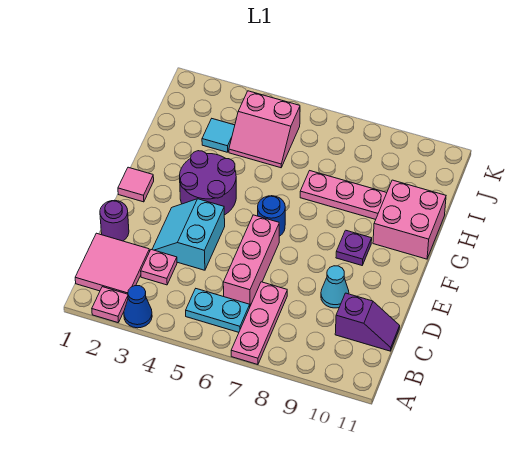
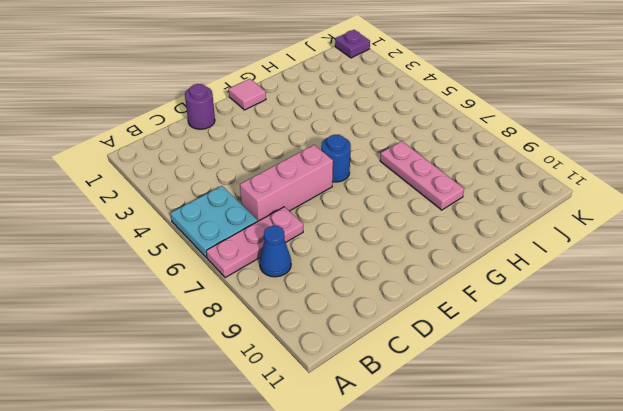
cyan plate A5:B6 level 1 -> cyan plate B5:B6 level 1
blue cone B8 level 1 -> blue cone A3 level 1
purple plate K1 level 1 -> purple plate F9 level 1
none -> pink plate A2 level 1
none -> pink tile B1:C2 level 1
none -> pink plate C3 level 1

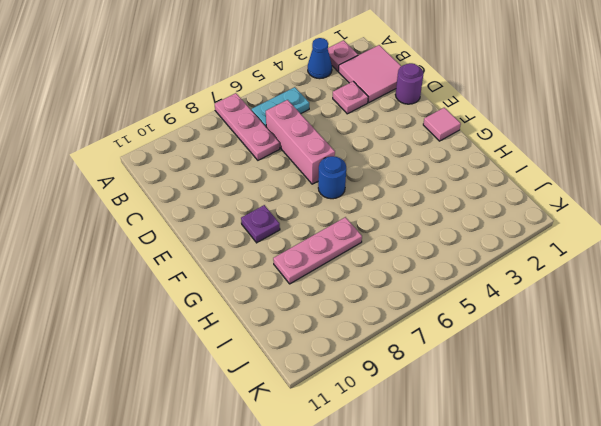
none -> purple slope C10:C11 level 1 top 10
none -> cyan slope D3:E4 level 1 top 4
none -> cyan cone D9 level 1

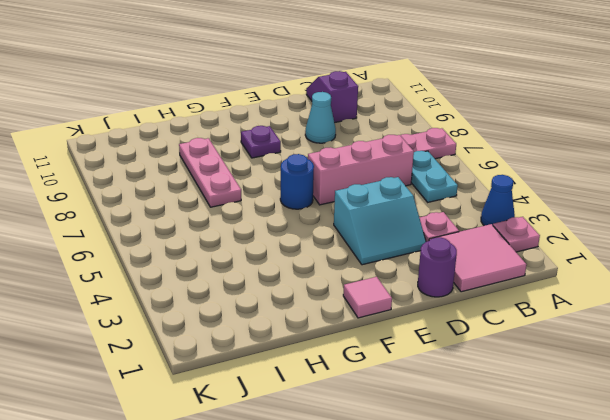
none -> purple round brick F3:G4 level 1
none -> pink brick G10:H11 level 1
none -> cyan tile I3 level 1

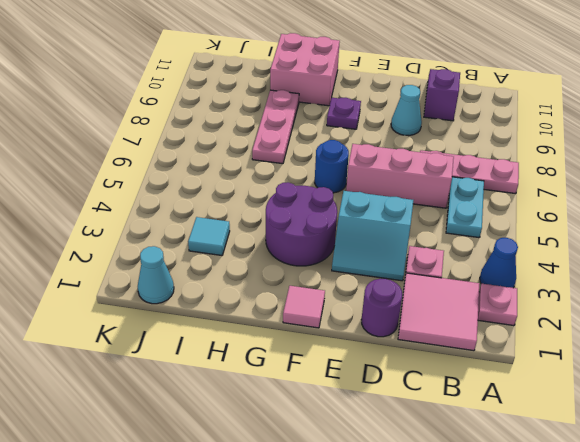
cyan cone J1 level 1 -> none
none -> pink slope I4:J5 level 1 top J

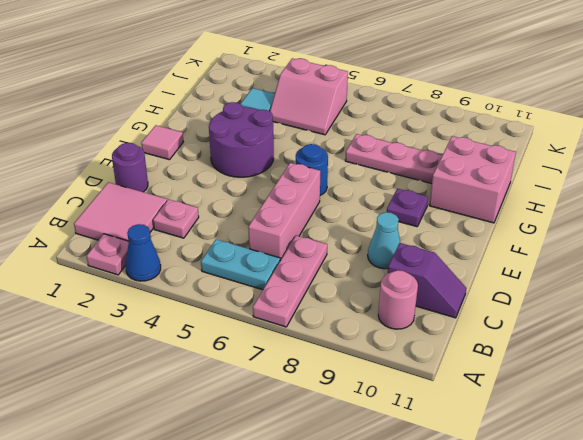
pink round brick B10 level 1 -> none
none -> cyan slope D3:E4 level 1 top 4

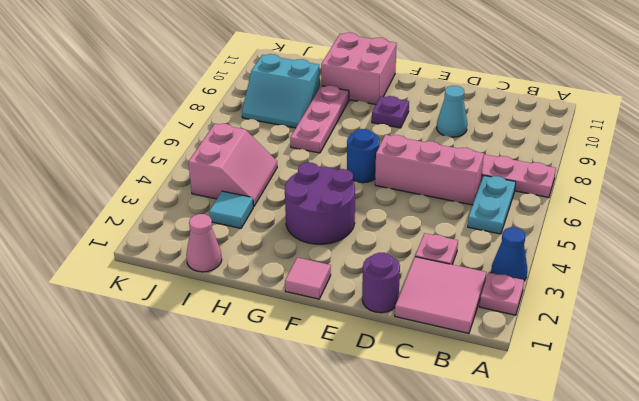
pink cone I1 level 1 -> none
cyan slope I8:J9 level 1 top 9 -> cyan slope D3:E4 level 1 top 4
none -> purple slope C10:C11 level 1 top 10

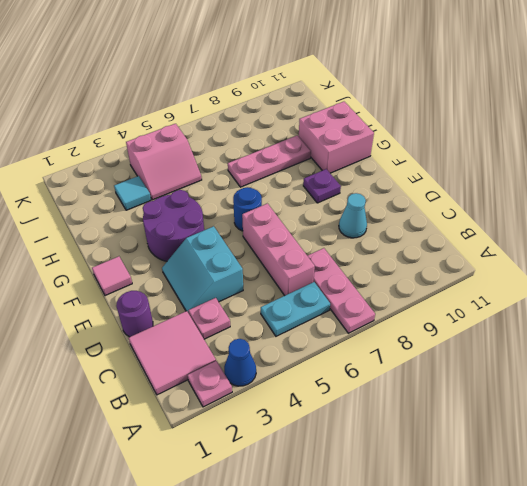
none -> purple slope C10:C11 level 1 top 10

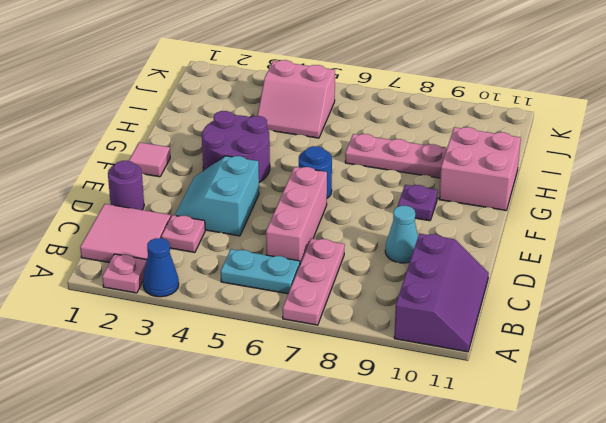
purple slope A10:C11 level 1 top 10 -> purple slope C10:C11 level 1 top 10
none -> cyan tile I3 level 1

